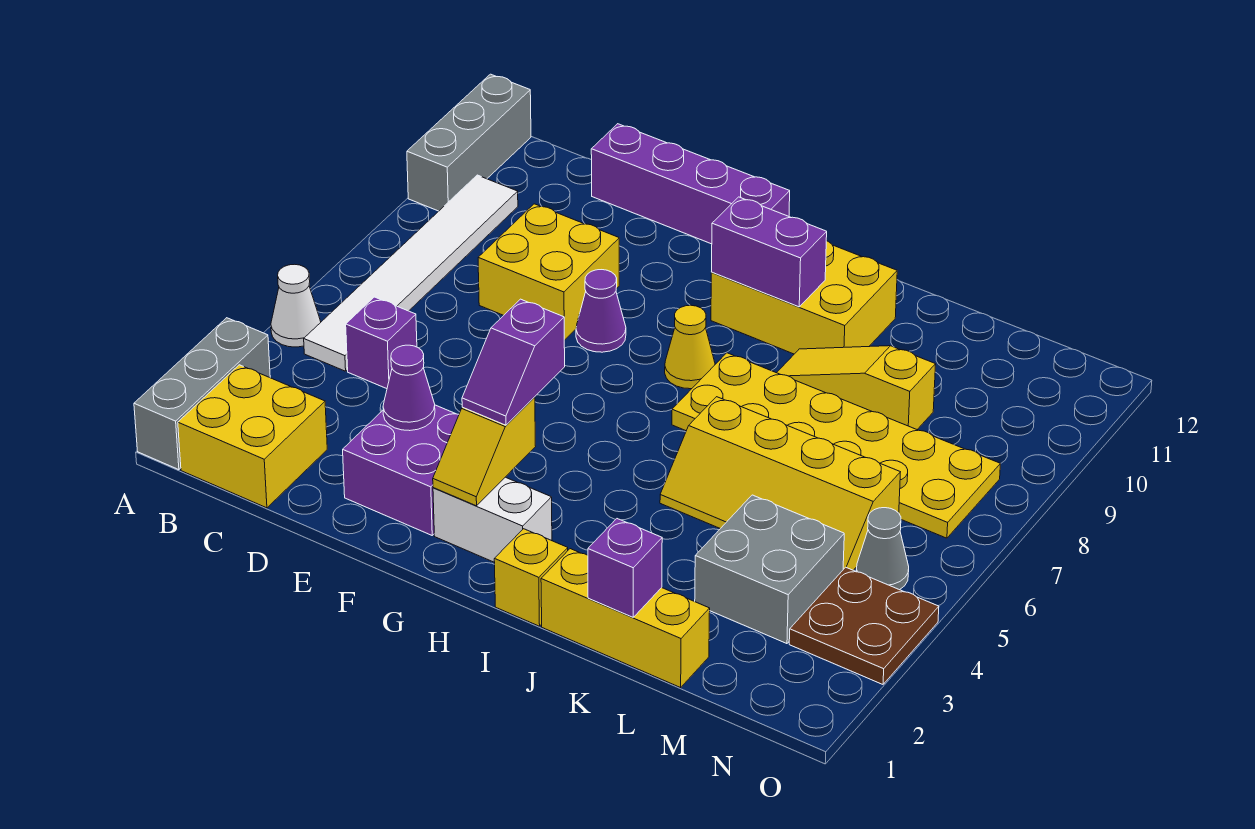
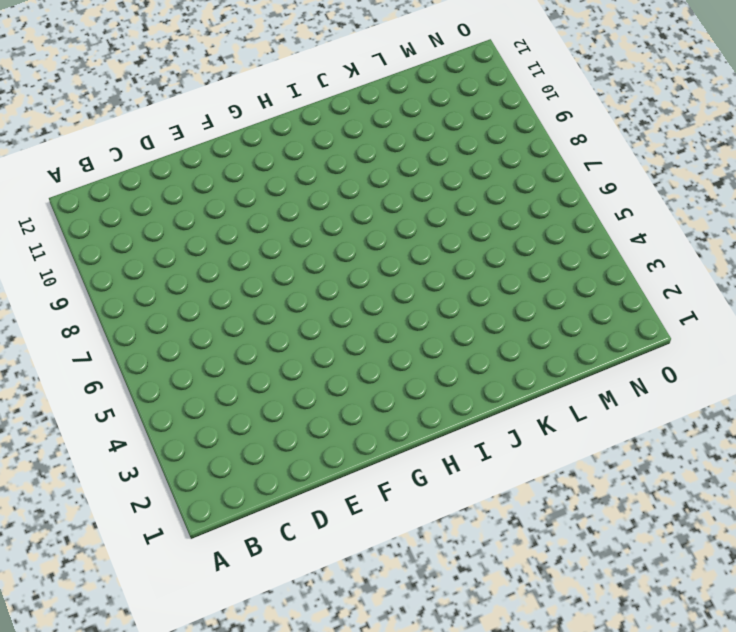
none -> grey brick A1:A3 level 1
none -> white cone A5 level 1
none -> grey brick A10:A12 level 1

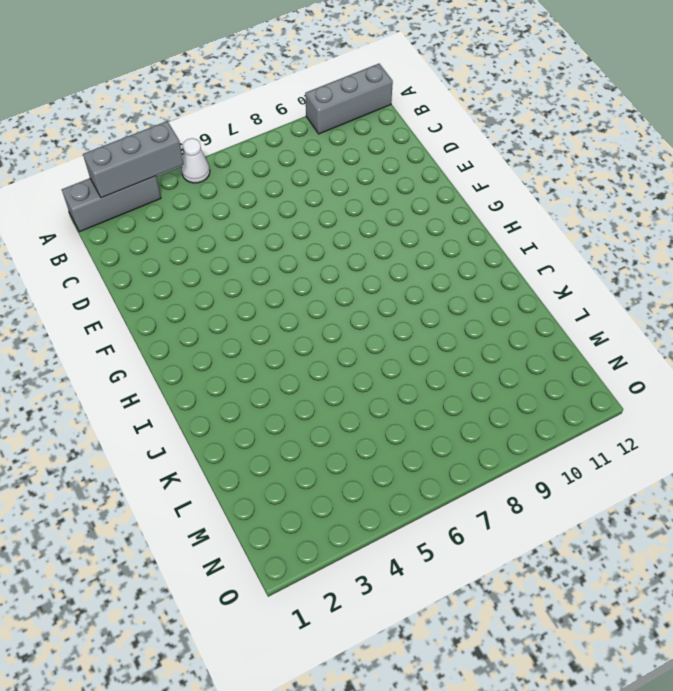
grey brick A2:A4 level 2 -> none
none -> yellow brick B1:C2 level 1
none -> white tile B5:B10 level 1
none -> purple brick C5 level 1

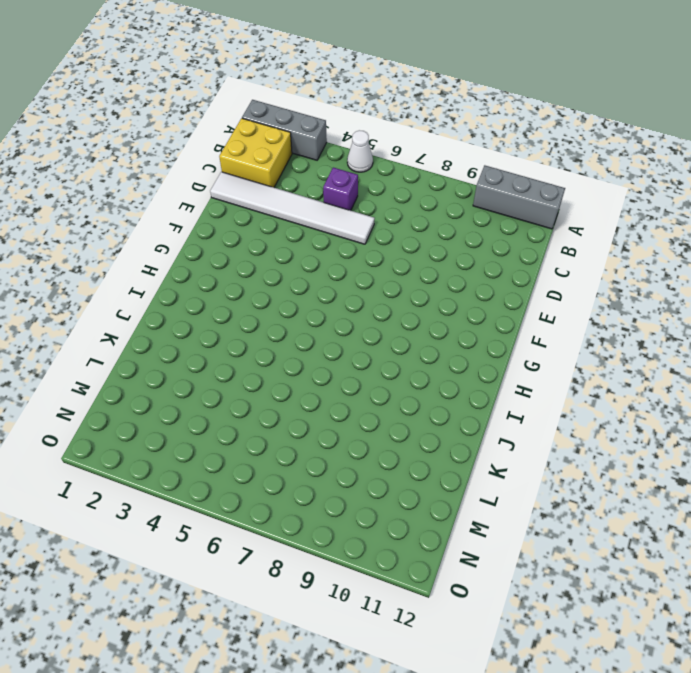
white tile D1:D6 level 1 -> white tile B5:B10 level 1
none -> yellow brick D8:E9 level 1
none -> purple brick D12:G12 level 1
none -> purple brick E2:F3 level 1

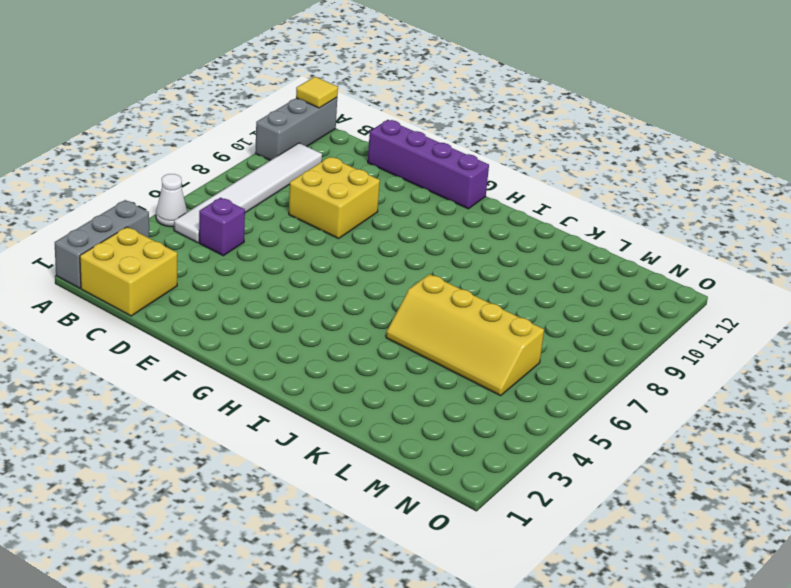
yellow tile A12 level 2 -> none
none -> purple brick E2:F3 level 1
none -> purple cone F8 level 1
none -> white brick G2:H2 level 1

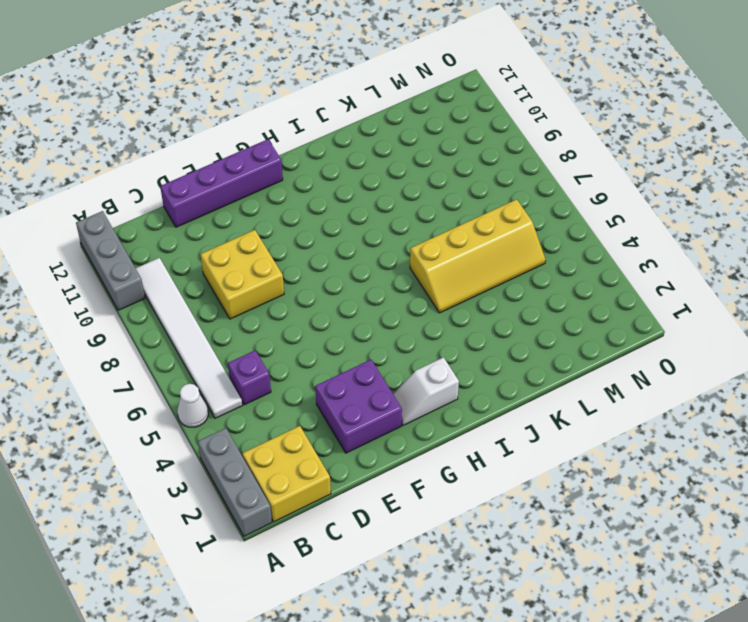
white slope G2:H2 level 1 top H -> white brick G2:H2 level 1
none -> purple cone F8 level 1
none -> yellow cone H8 level 1
none -> yellow brick H10:J11 level 1

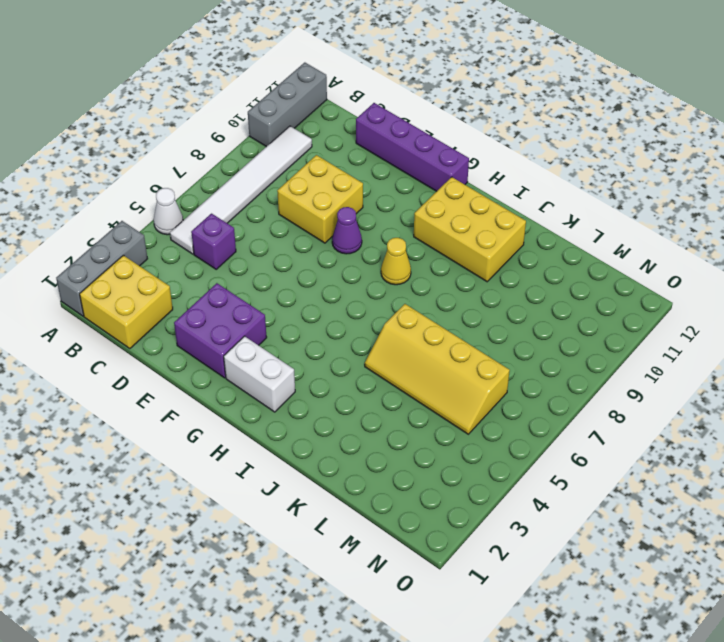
none -> yellow brick I1 level 1
none -> yellow plate I7:N8 level 1
none -> yellow brick J1:L1 level 1

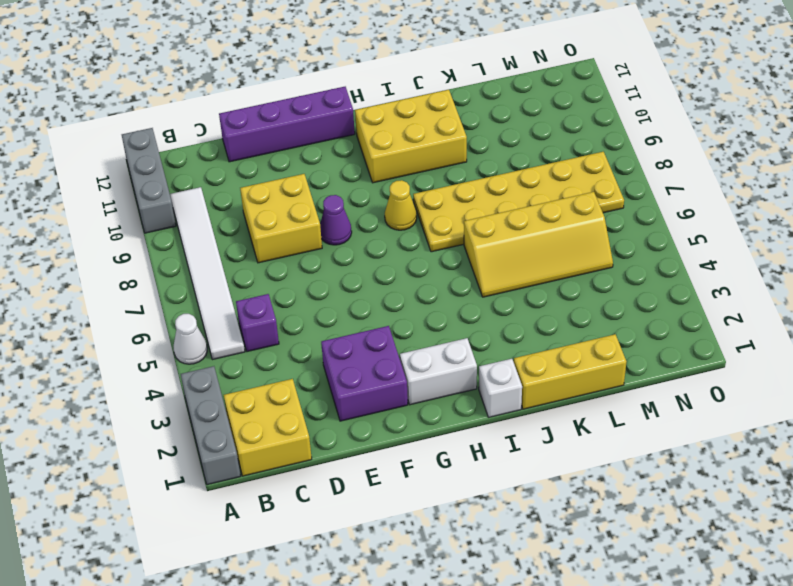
white brick I1 level 1 -> yellow brick I1 level 1
none -> yellow slope J9:L9 level 1 top L
none -> grey brick L3:M4 level 1
none -> brown plate N3:O4 level 1

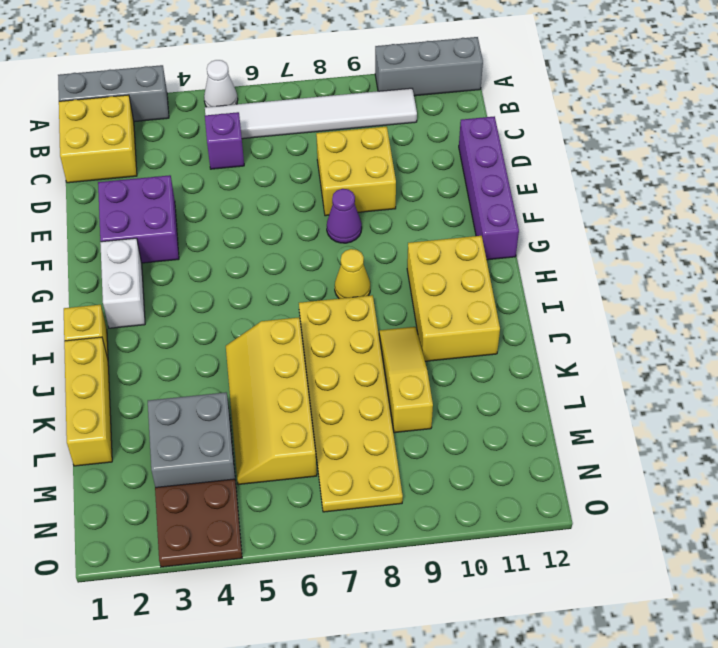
none -> grey cone N5 level 1
none -> purple cone E3 level 2
none -> yellow slope G2:G3 level 2 top 3

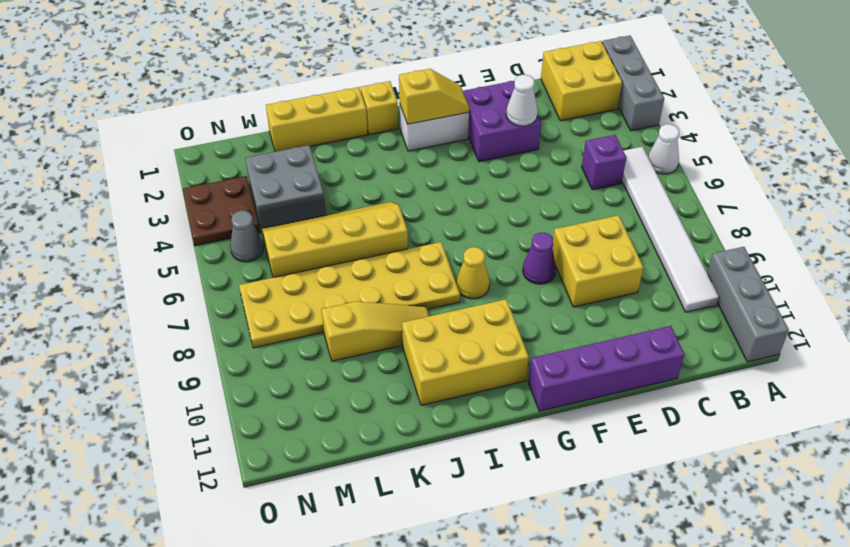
white cone E3 level 2 -> purple cone E3 level 2
yellow slope G2:H2 level 2 top H -> yellow slope G2:G3 level 2 top 3
none -> purple brick H10:I10 level 2
none -> purple brick K1 level 2
none -> purple slope G3:G4 level 3 top 4

